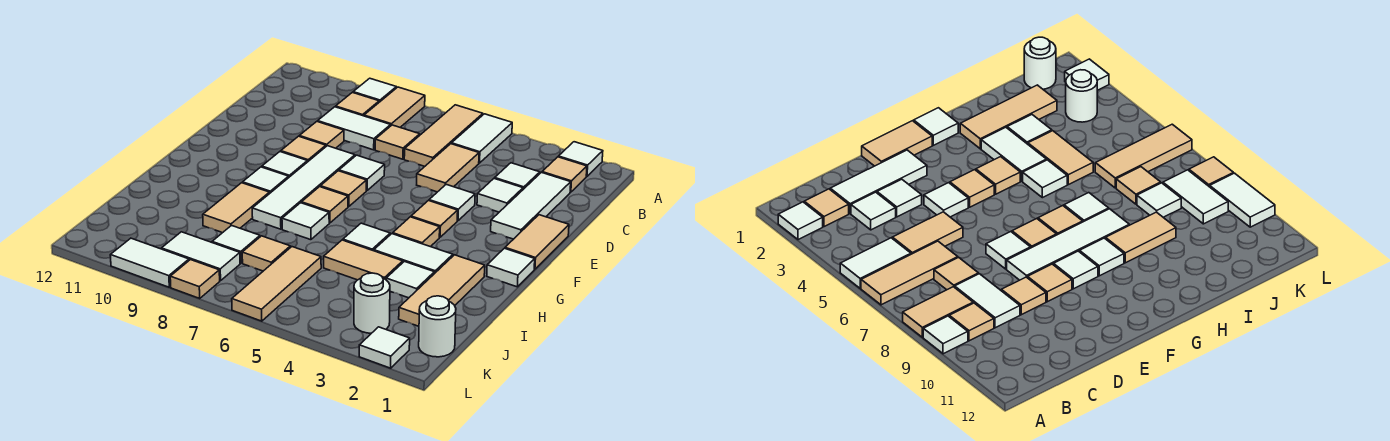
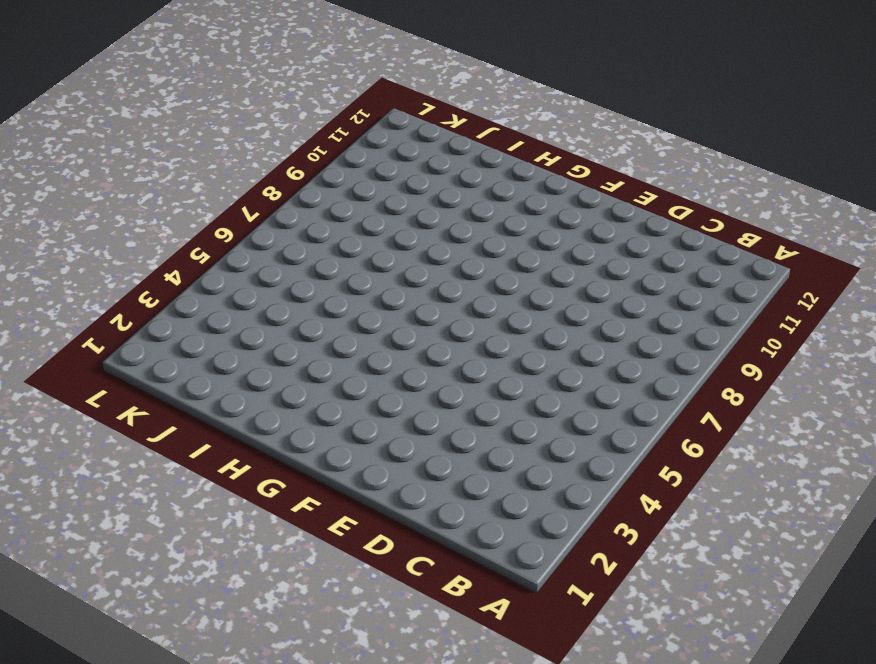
none -> white tile A2 level 1
none -> white tile A5:B5 level 1
none -> tan tile A6:C6 level 1
none -> tan tile A8:B8 level 1

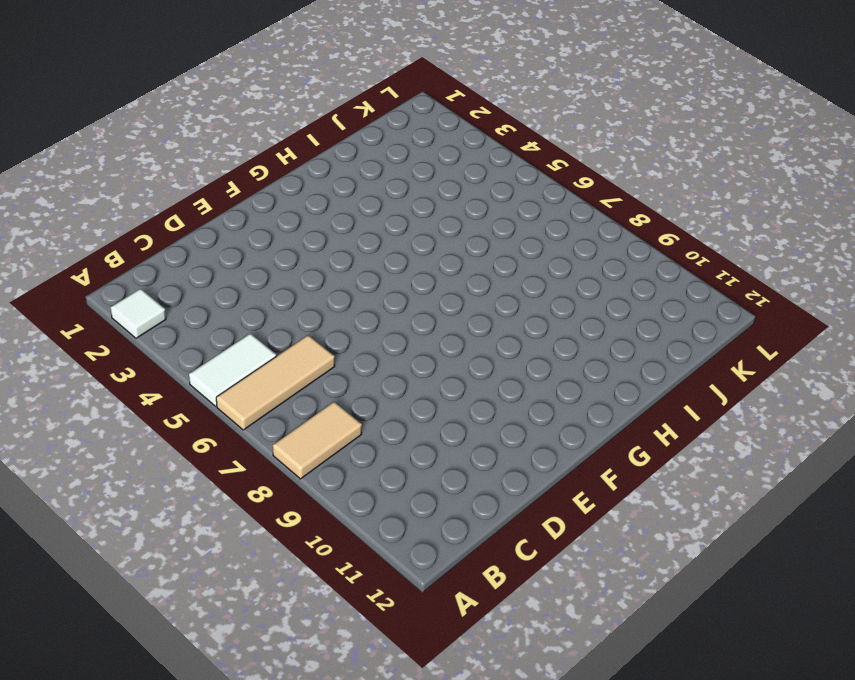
none -> white tile A9 level 1
none -> tan tile B2 level 1
none -> tan tile B9 level 1
none -> white tile C2:E2 level 1

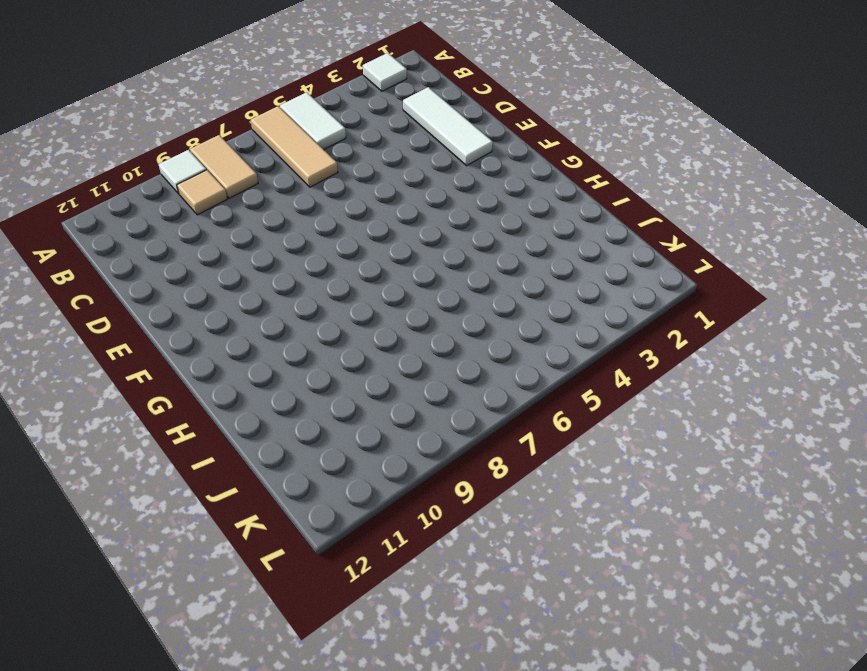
none -> tan tile B2 level 1
none -> white tile C3 level 1
none -> tan tile C5:D5 level 1
none -> tan tile C7 level 1

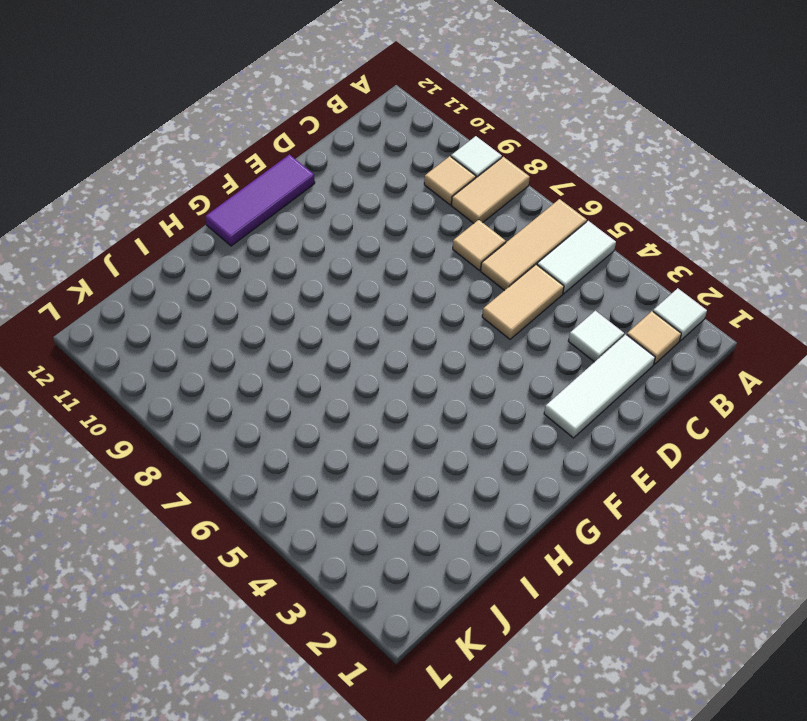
purple tile E12:G12 level 1 -> none
none -> white tile C8:C9 level 1
none -> white tile D3 level 1
none -> tan tile D9 level 1
none -> tan tile E1:F1 level 1

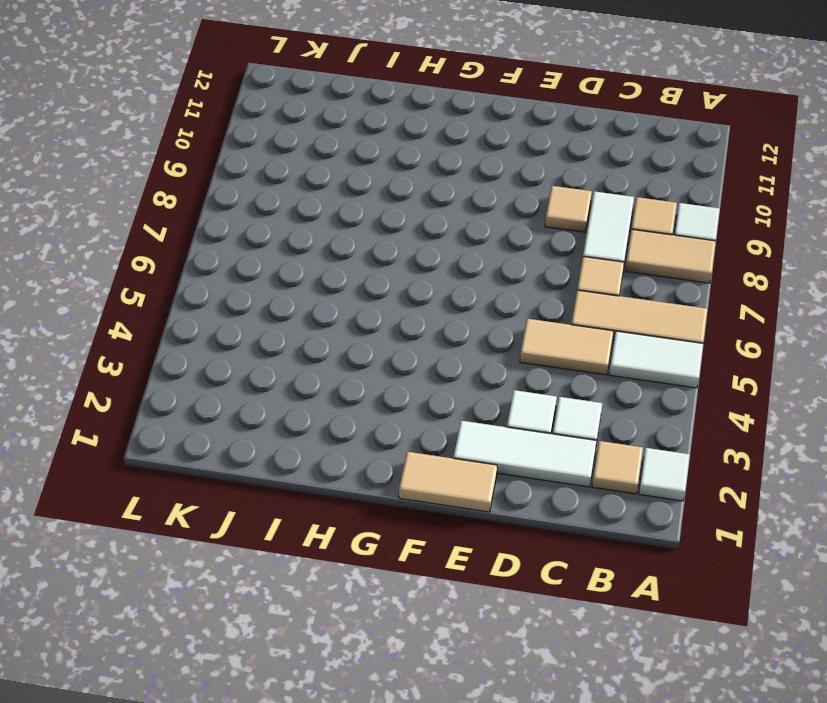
none -> white tile E4 level 1
none -> white tile E7 level 1
none -> white tile E8:H8 level 1
none -> tan tile E9 level 1

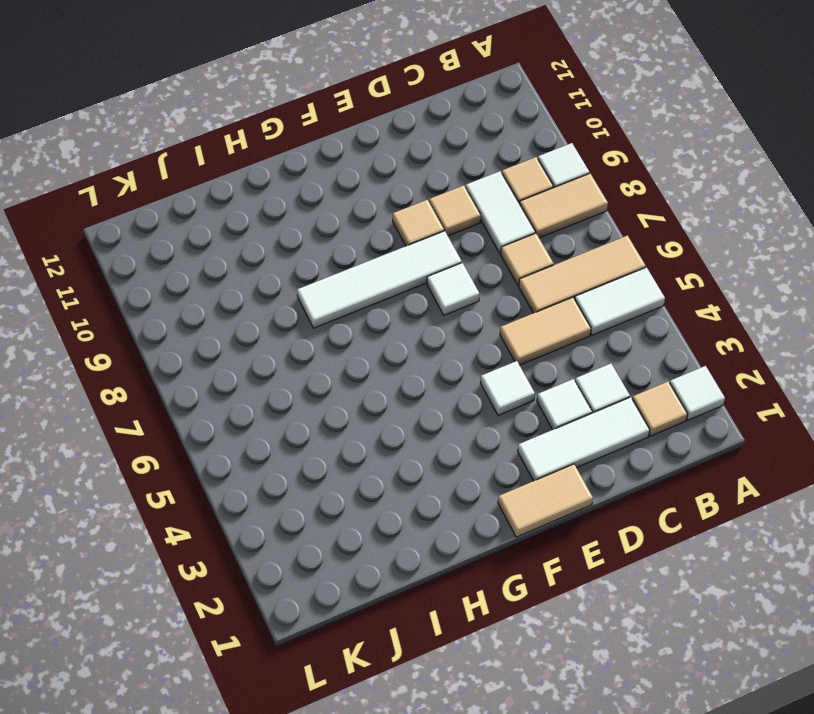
none -> tan tile F4 level 1
none -> tan tile F7 level 1
none -> white tile F9 level 1
none -> white tile G1 level 1

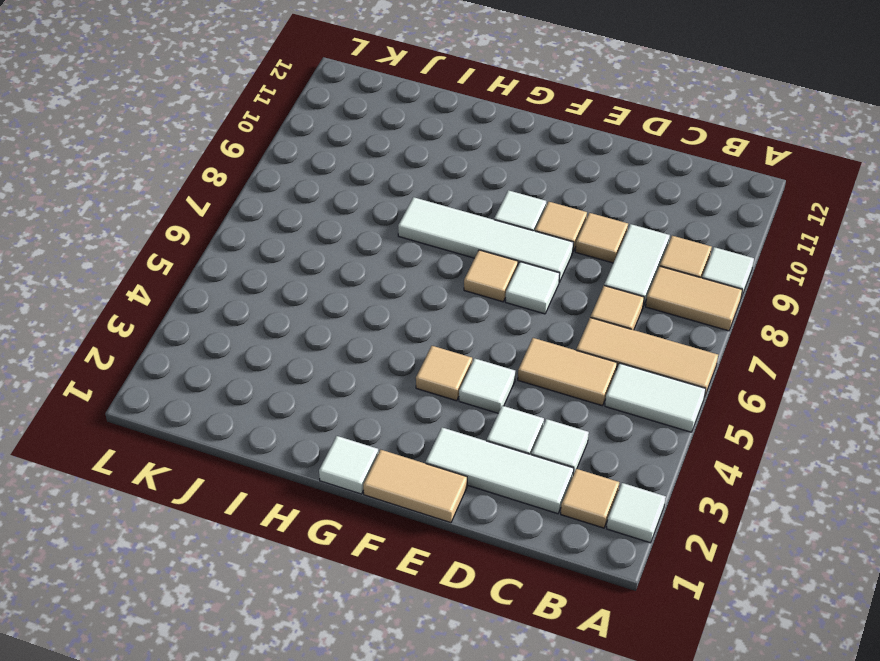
none -> tan tile G4 level 1
none -> tan tile G7 level 1
none -> white tile G9 level 1
none -> tan tile H2:J2 level 1

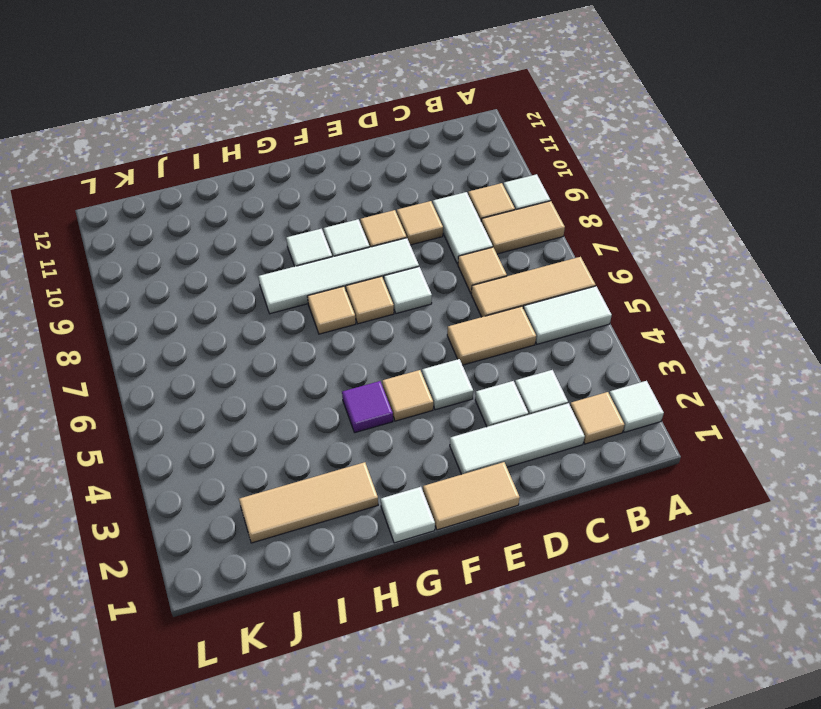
purple tile G4 level 1 -> tan tile G4 level 1
none -> white tile H3:H4 level 1
none -> white tile H5 level 1
none -> white tile H7 level 1
none -> tan tile H9:I9 level 1

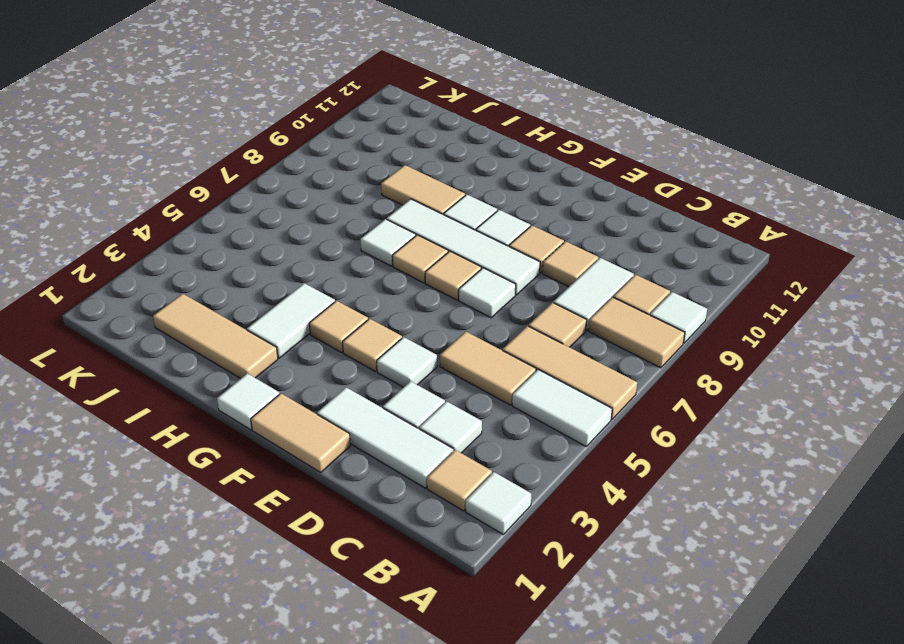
none -> white tile H5 level 1
none -> white tile I3 level 1
none -> tan tile I4:I5 level 1
none -> tan tile J6:L6 level 1

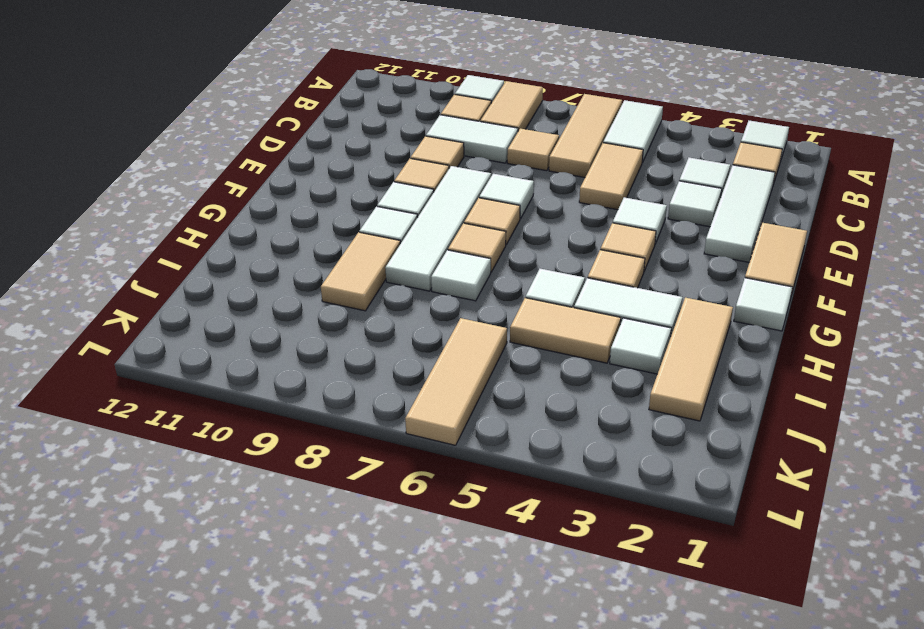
none -> tan tile J7 level 1
none -> white tile J8 level 1
none -> white round brick K1 level 1
none -> white round brick K3 level 1

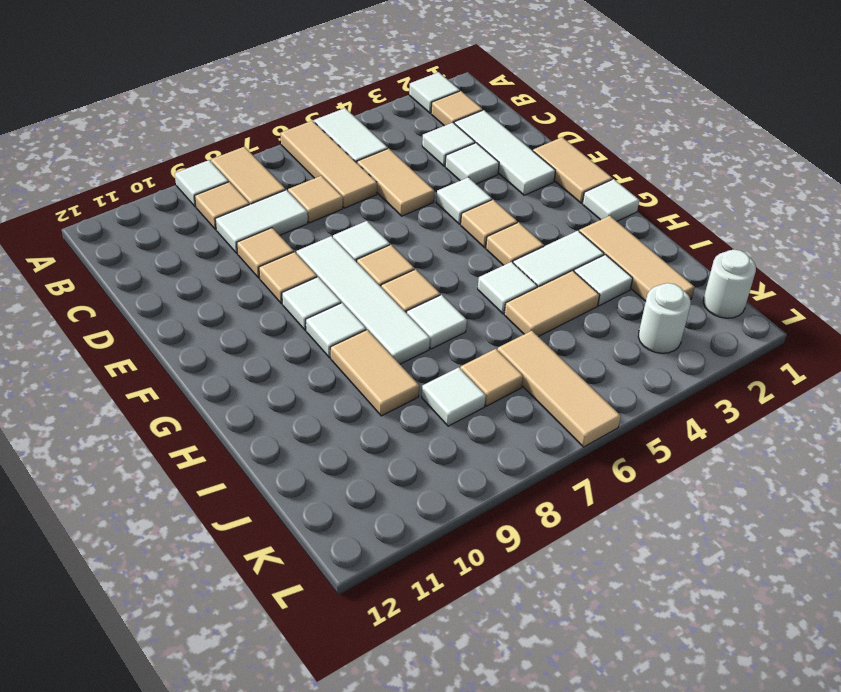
none -> white tile K8:K9 level 1
none -> white tile L2 level 1
none -> tan tile L8 level 1
none -> white tile L9:L10 level 1

